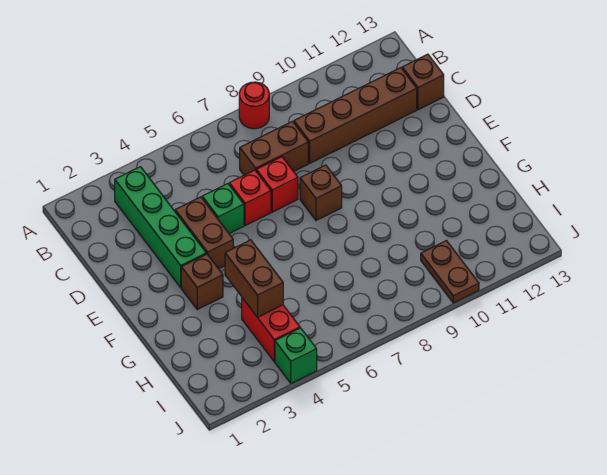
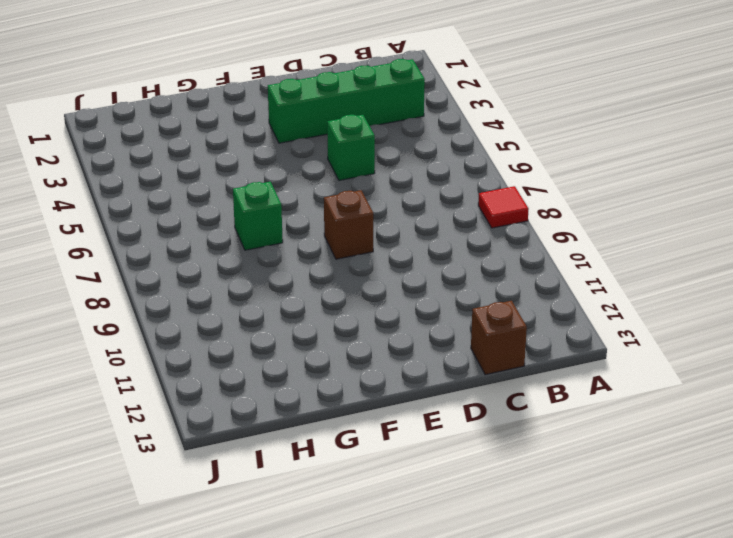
red tile A8 level 1 -> red round brick A8 level 1
green brick G7 level 1 -> green brick J4 level 1
none -> brown brick C7:C8 level 1
none -> brown brick C9:C12 level 1
none -> brown brick D4:E4 level 1

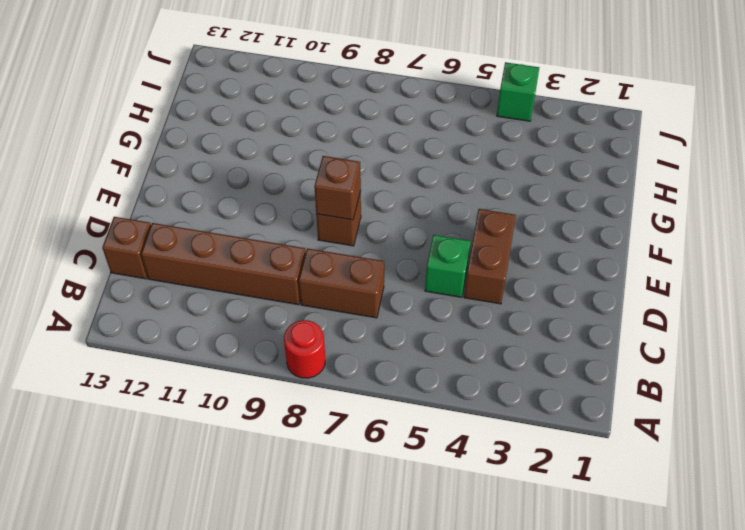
brown brick E8 level 2 -> brown brick F3 level 1
none -> green brick B3:E3 level 1
none -> red brick D6 level 1
none -> red brick D7 level 1

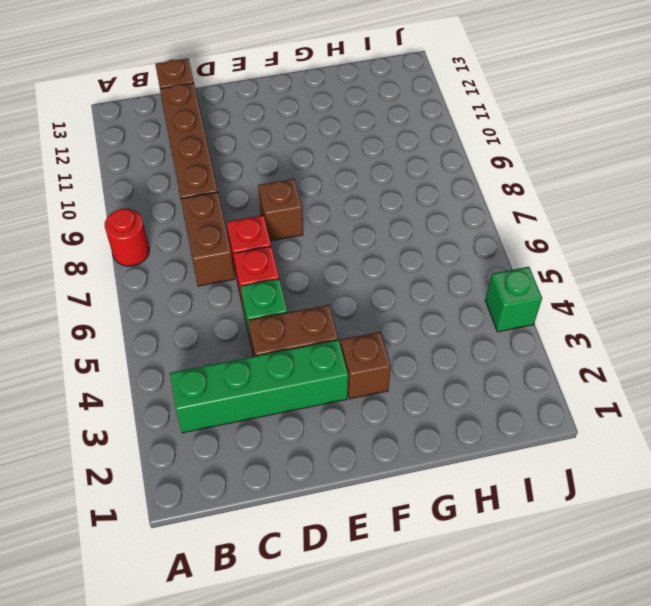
none -> red brick H4:I4 level 1
none -> brown plate I10:J10 level 1
none -> brown brick G4:H4 level 2

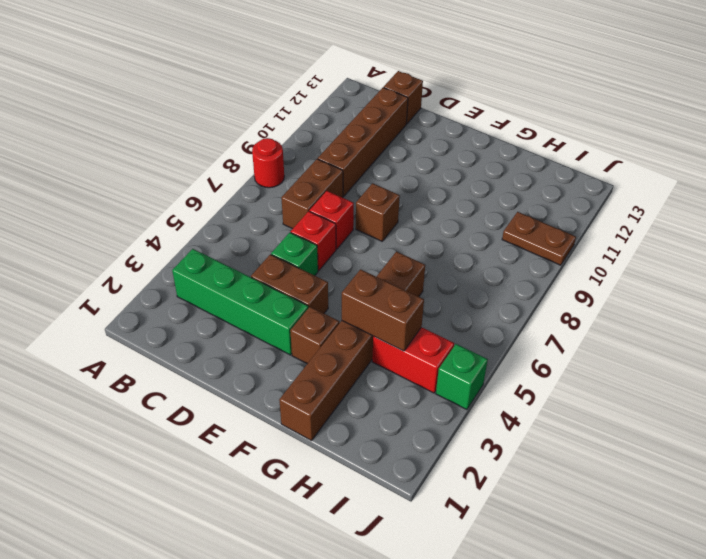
brown brick G1:G6 level 1 -> none

